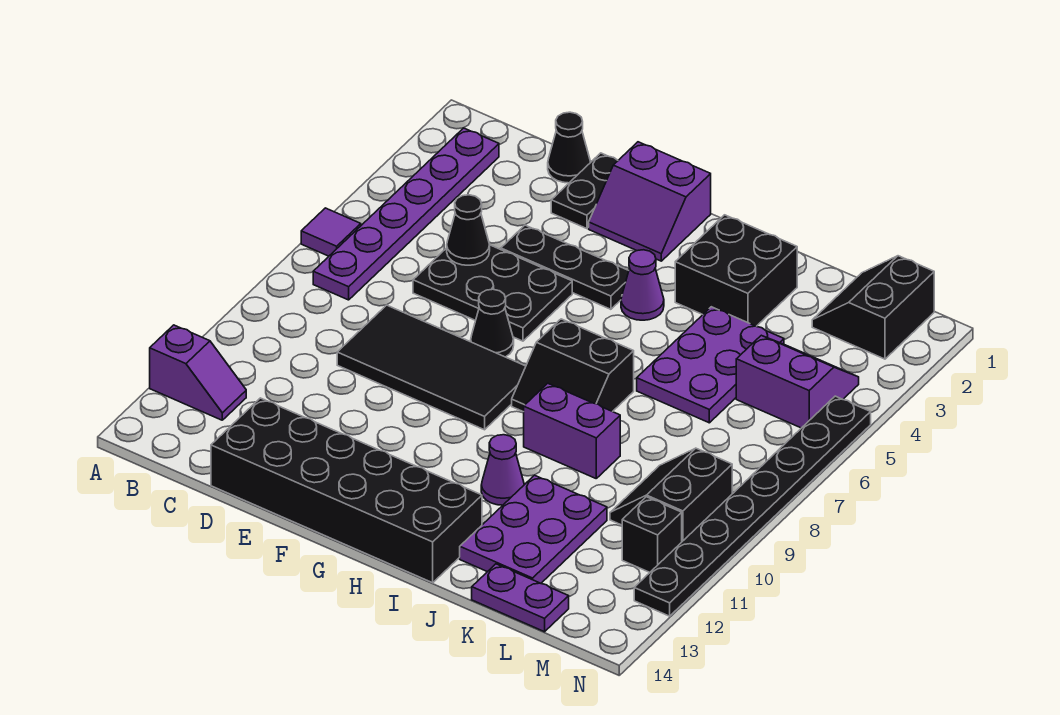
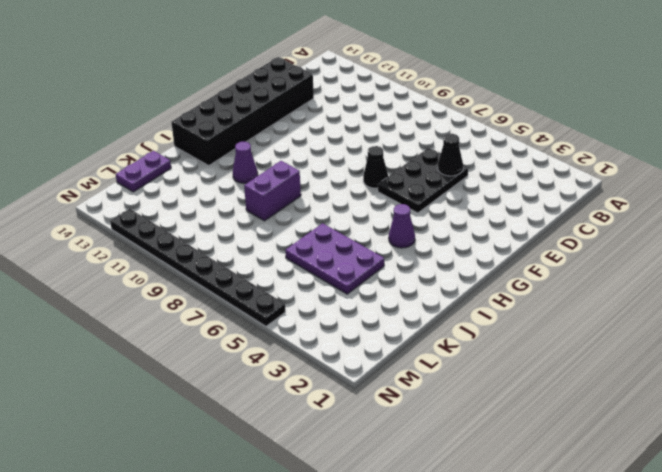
none -> purple tile A6 level 1
none -> purple slope A12:B12 level 1 top A
none -> purple plate B2:B7 level 1

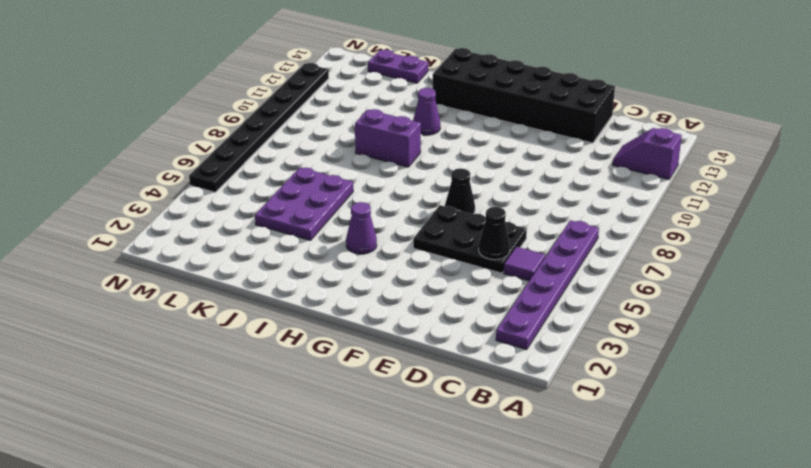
purple tile C5 level 1 -> purple tile A6 level 1
none -> black cone D1 level 1
none -> black tile D8:G9 level 1
none -> black plate E1:E2 level 1

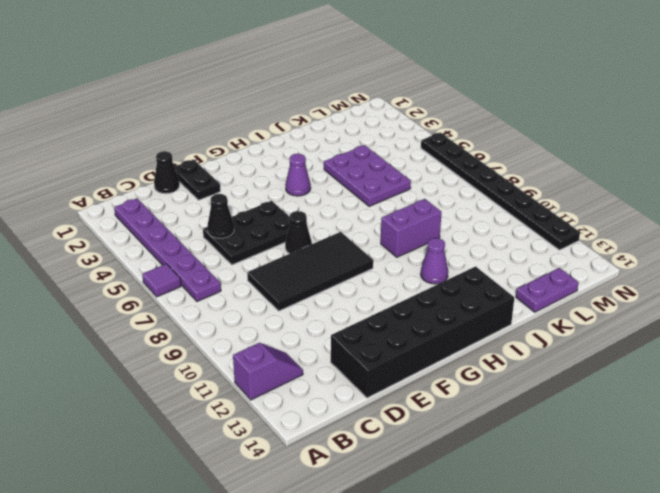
none -> black plate E4:G4 level 1
none -> purple slope F1:G2 level 1 top 1
none -> black slope H7:I8 level 1 top 7

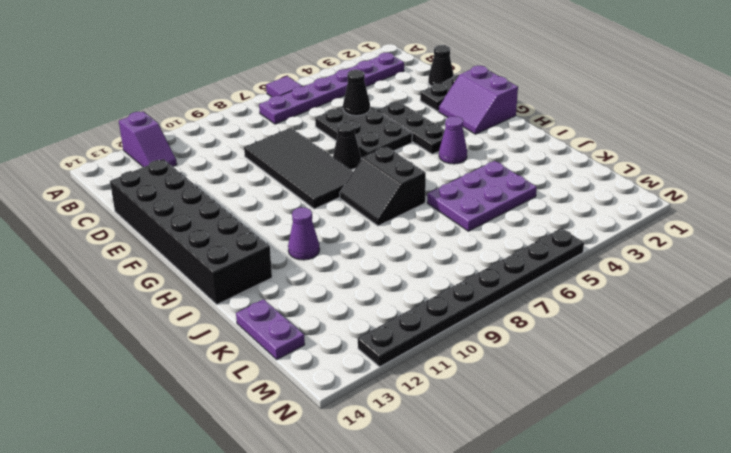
none -> black brick I2:J3 level 1
none -> purple brick I9:J9 level 1
none -> purple plate J11:K13 level 1

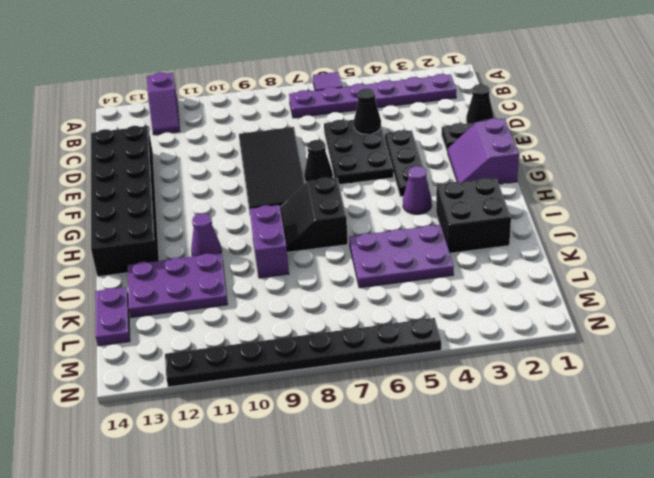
none -> black slope L1:M2 level 1 top M
none -> purple slope L4:M5 level 1 top 5
none -> black slope L9:M10 level 1 top M

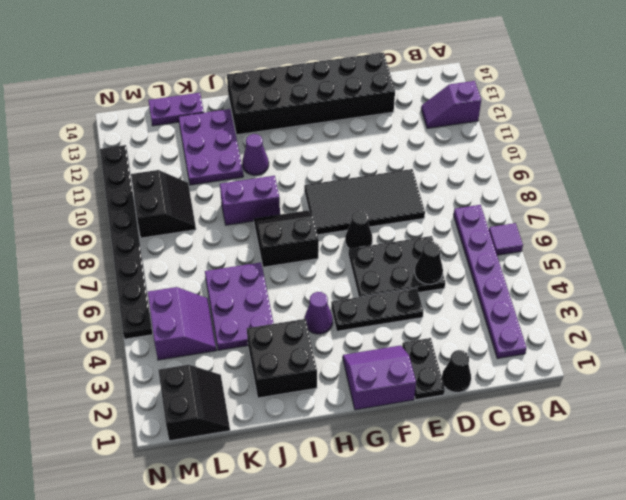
purple slope L4:M5 level 1 top M -> purple slope L4:M5 level 1 top 5
none -> black brick M11 level 1

